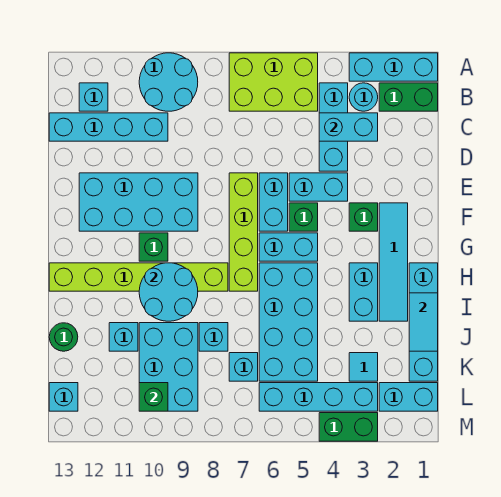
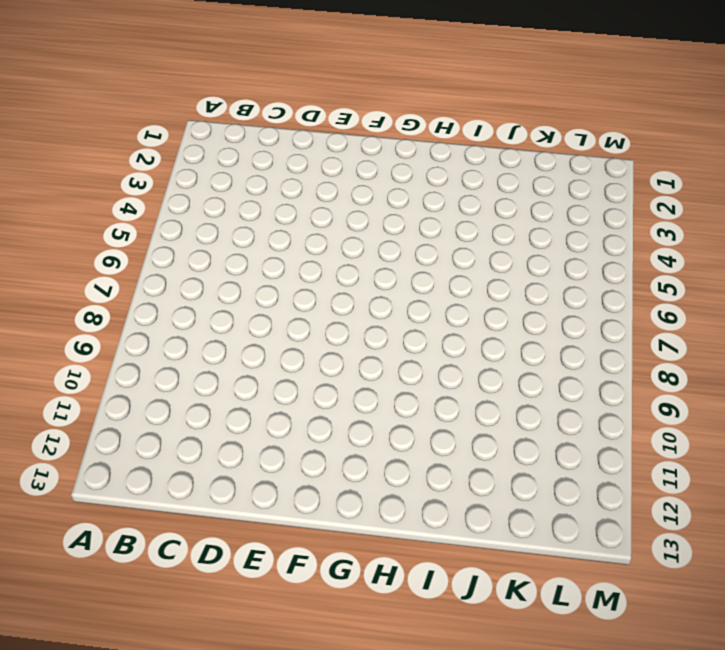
none -> cyan brick A1:A3 level 1
none -> lime brick A5:B7 level 1
none -> cyan round brick A9:B10 level 1
none -> green brick B1:B2 level 1

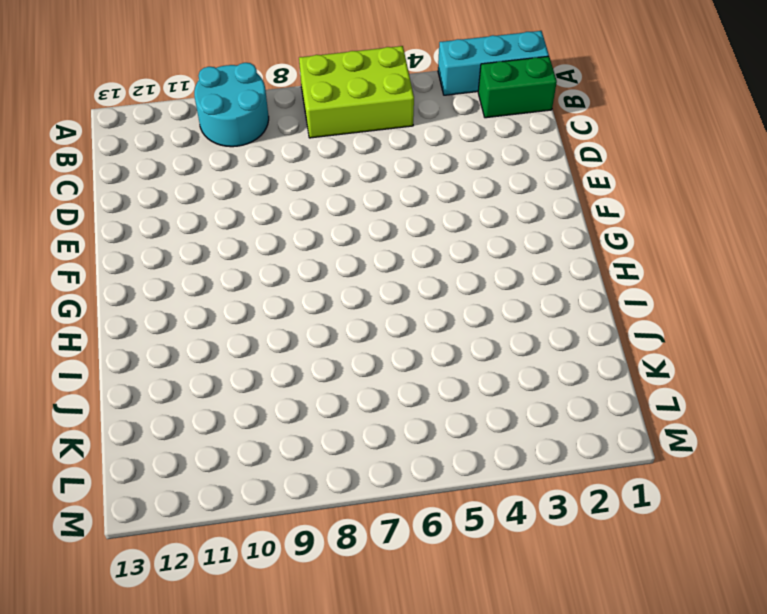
none -> cyan round brick B3 level 1
none -> cyan brick B4:D4 level 1
none -> cyan brick B12 level 1
none -> cyan brick C10:C13 level 1

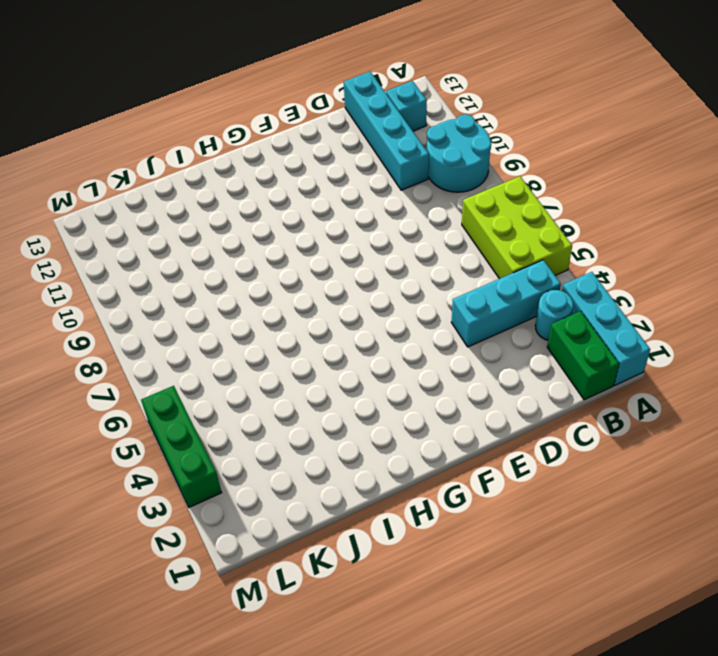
green brick M3:M5 level 1 -> green brick M3:M4 level 1
none -> cyan brick E4:E5 level 1
none -> cyan brick E6:F6 level 1
none -> lime brick E7:H7 level 1
none -> cyan brick E9:F12 level 1

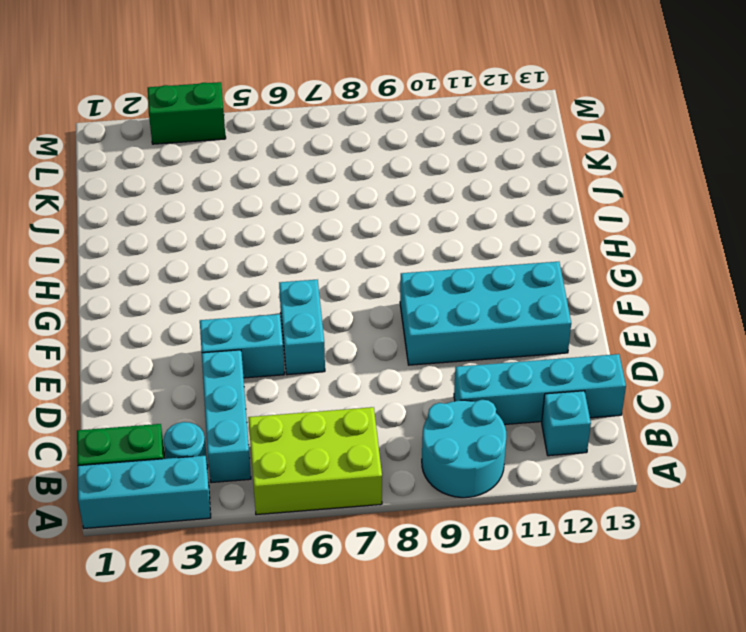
none -> lime brick E7:H7 level 1
none -> cyan tile F2:I2 level 1
none -> green brick F3 level 1
none -> green brick F5 level 1

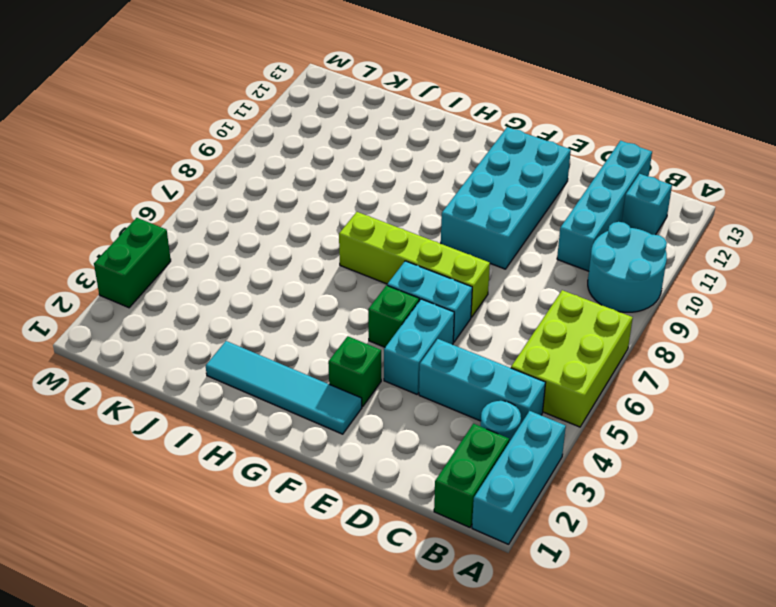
none -> cyan brick G5:G6 level 1
none -> green brick G10 level 1
none -> cyan brick H1:K1 level 1
none -> cyan brick H3:I3 level 1

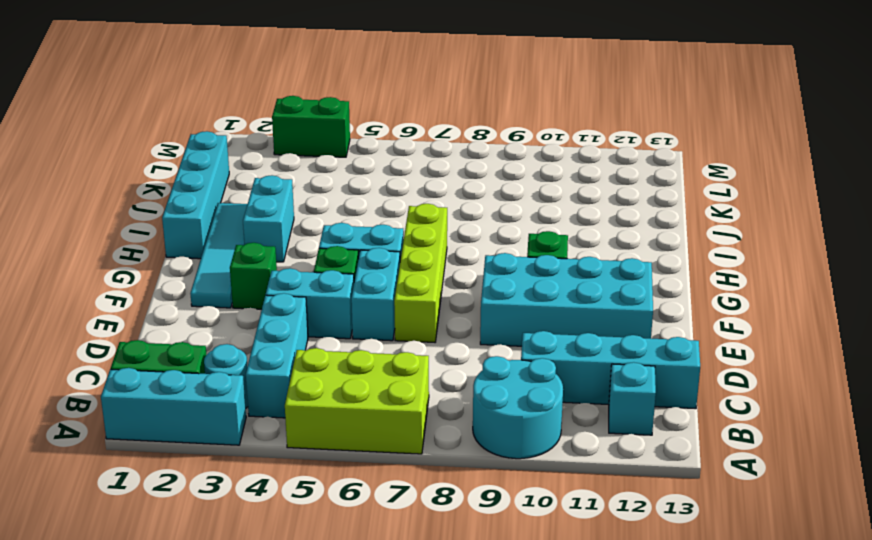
none -> cyan brick H5:K6 level 1
none -> lime brick H8:H13 level 1
none -> cyan brick J8 level 1
none -> cyan brick J9:L10 level 1

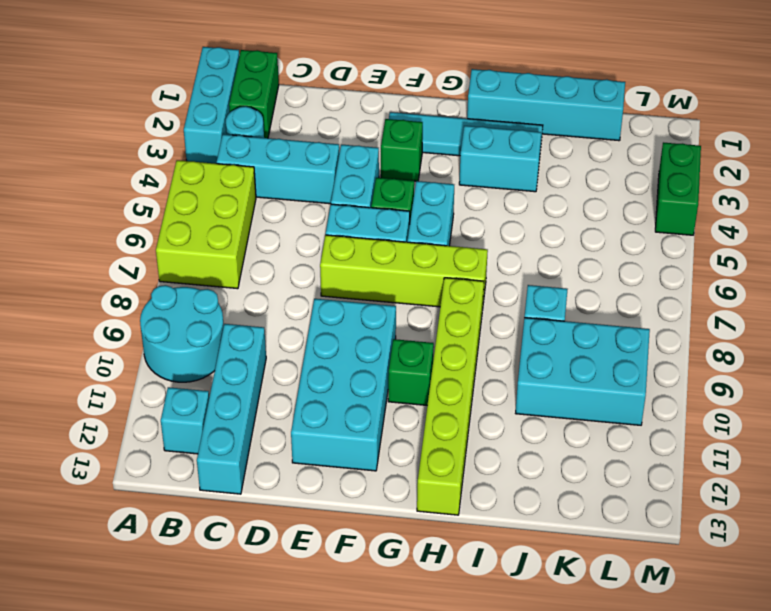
none -> cyan brick H5:K6 level 1
none -> cyan brick J11 level 1
none -> green round brick J13 level 1
none -> cyan tile K3 level 1

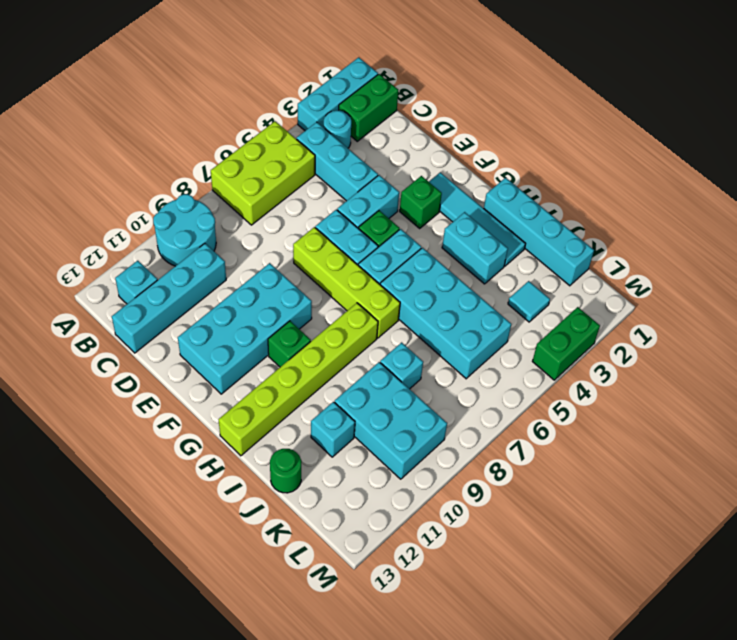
none -> cyan brick K7 level 1
none -> cyan brick L1:L2 level 1
none -> cyan brick L3:L6 level 1
none -> cyan brick L13 level 1

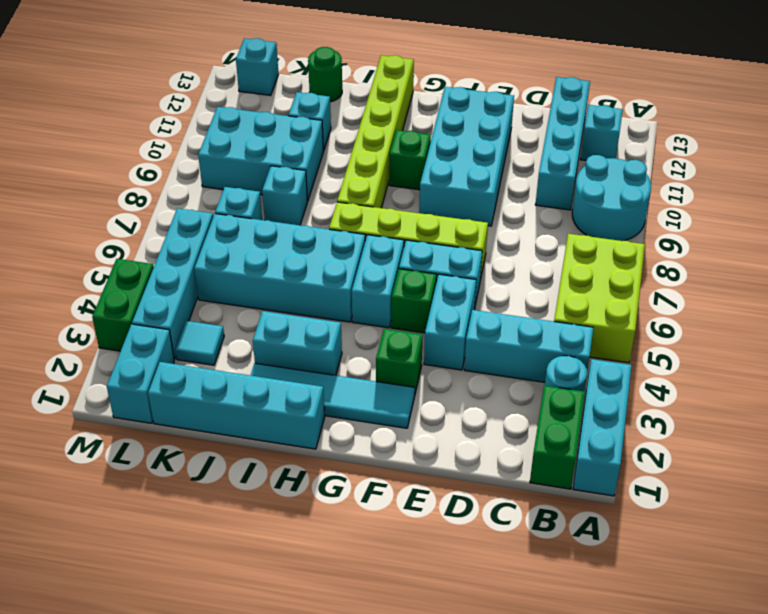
none -> cyan brick C3:C4 level 2
none -> cyan round brick H9:I10 level 2
none -> cyan tile I1:J1 level 2
none -> green brick L10 level 2

